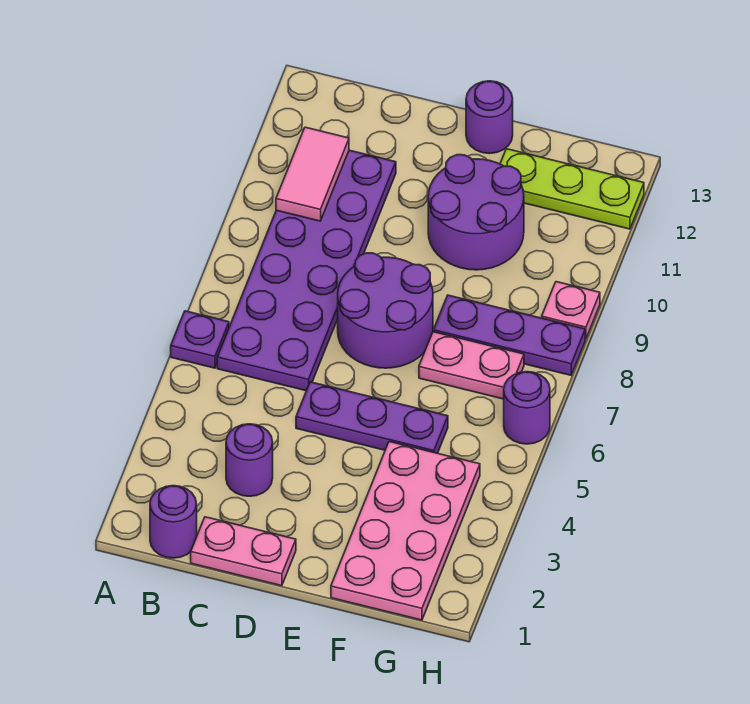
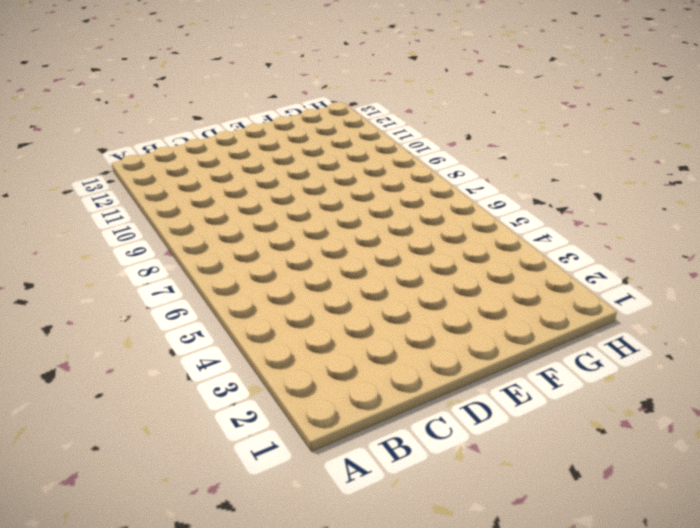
none -> purple plate A6 level 1
none -> purple round brick B1 level 1
none -> purple plate B6:C11 level 1

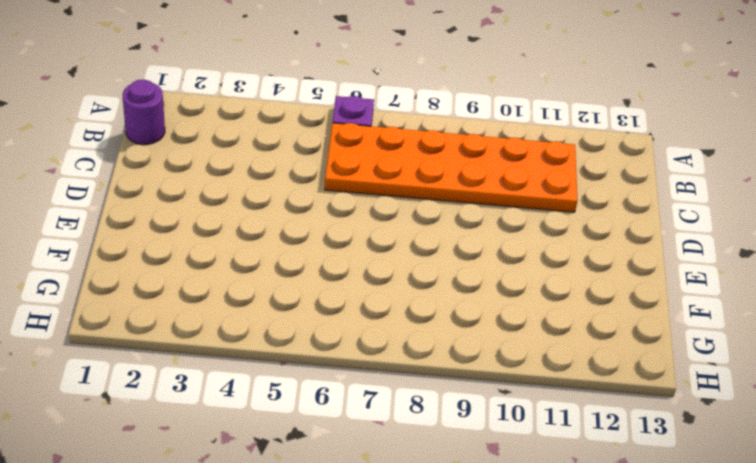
orange plate B6:C11 level 1 -> purple plate B6:C11 level 1
none -> pink plate C1:D1 level 1
none -> purple round brick C3 level 1
none -> purple plate D5:F5 level 1

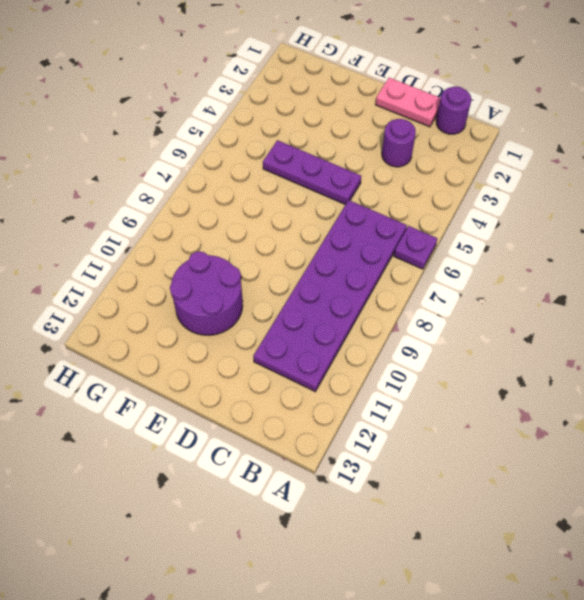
none -> purple round brick D7:E8 level 1
none -> purple round brick E13 level 1
none -> pink plate F1:G4 level 1

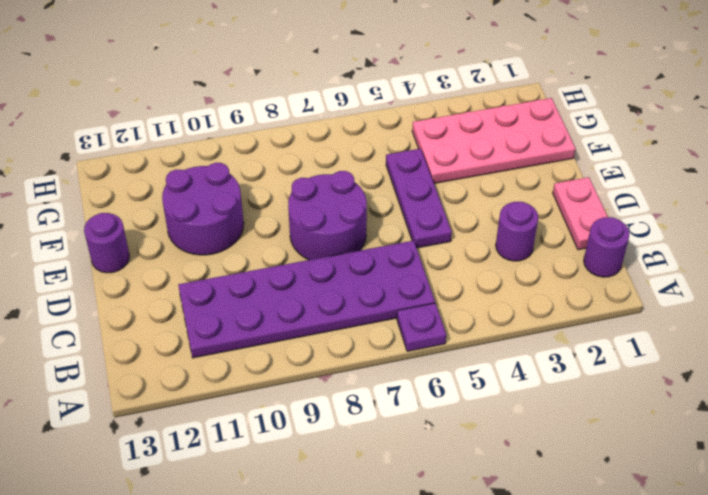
none -> pink plate F7:G7 level 1
none -> purple plate F8:H8 level 1
none -> lime plate F12:H12 level 1

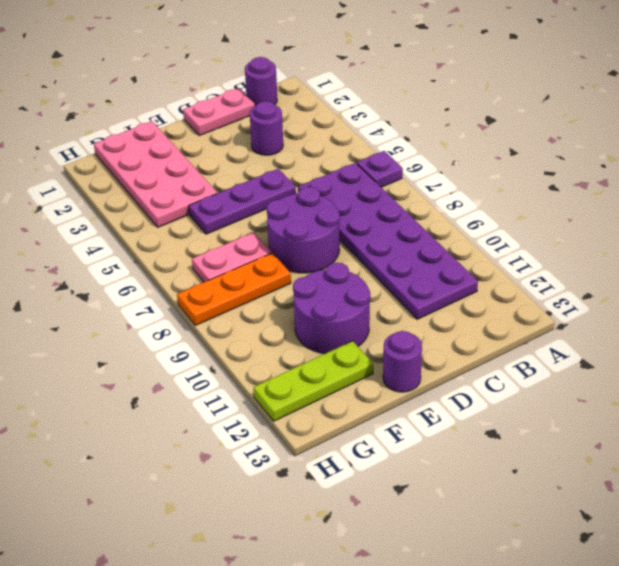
orange plate F8:H8 level 1 -> purple plate F8:H8 level 1
none -> purple round brick H6 level 1
none -> pink plate H9 level 1
none -> pink tile B10:B11 level 2

